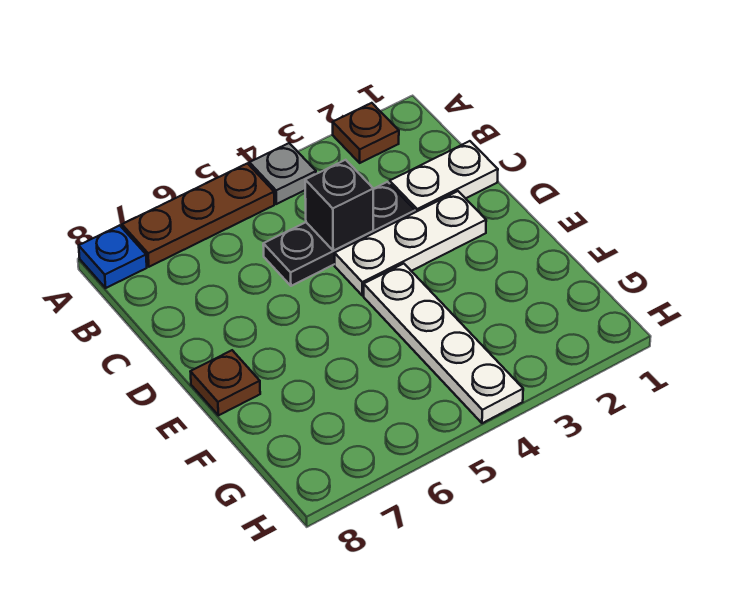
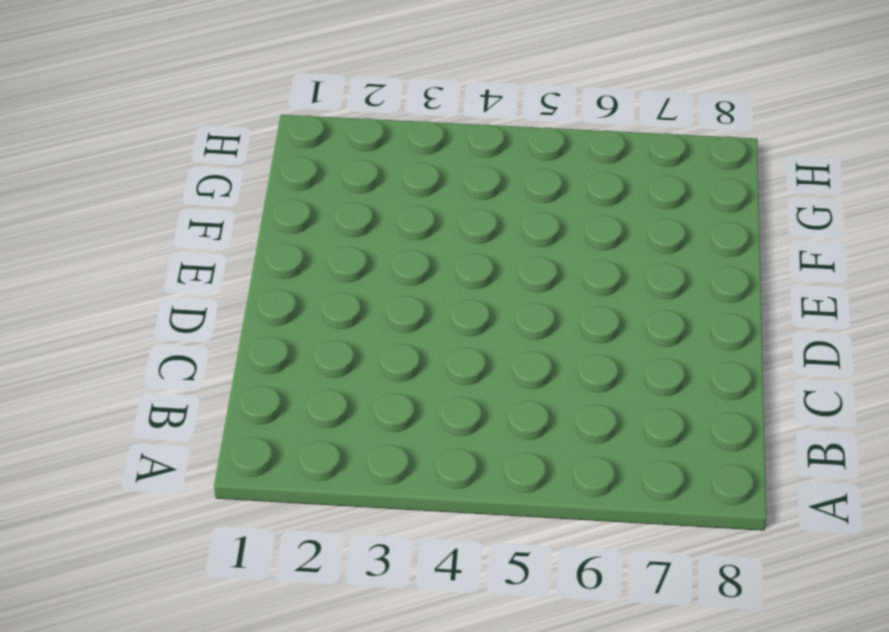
none -> brown plate A2 level 1
none -> grey plate A4 level 1

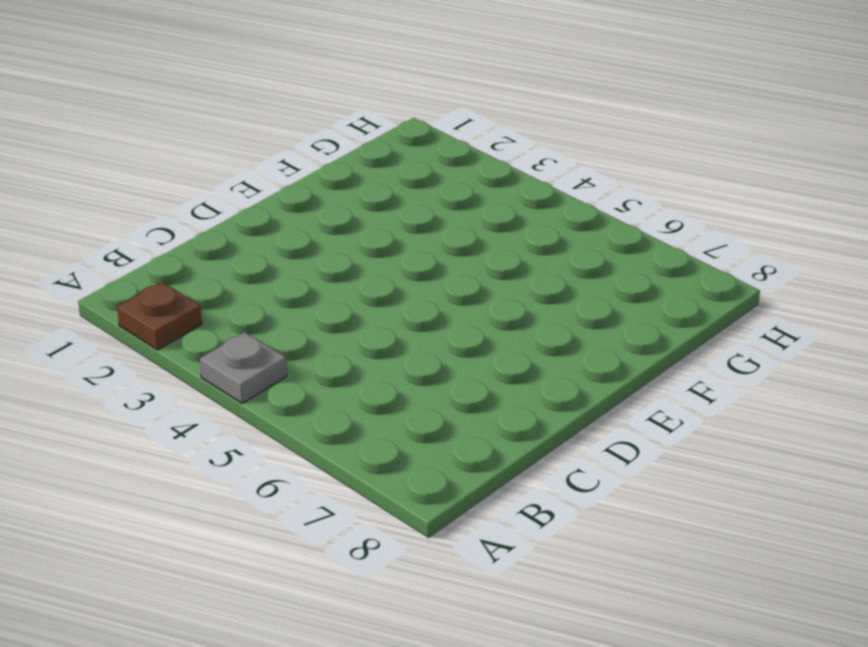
none -> brown plate A5:A7 level 1
none -> blue plate A8 level 1

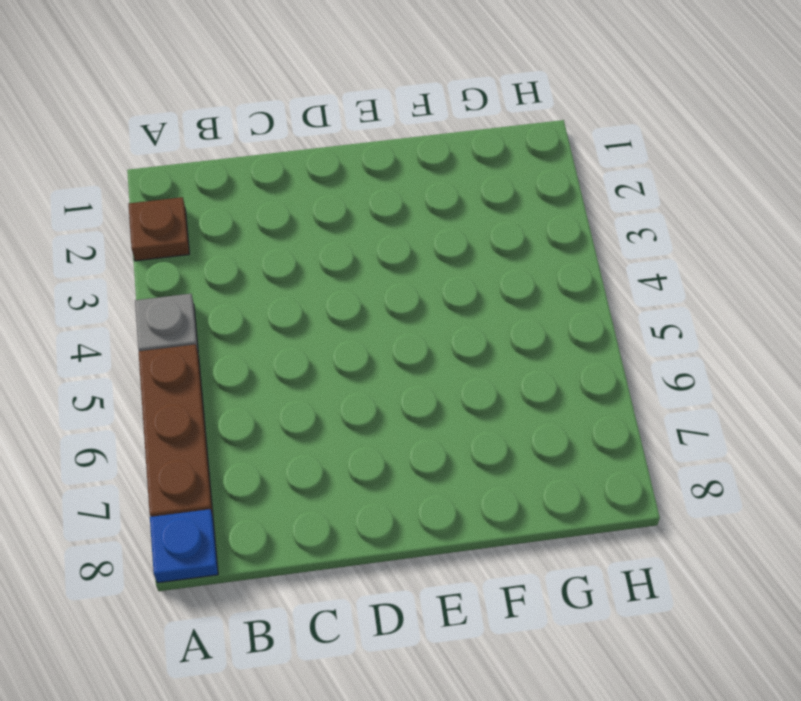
none -> white plate C1:C2 level 1
none -> black plate C3:C5 level 1

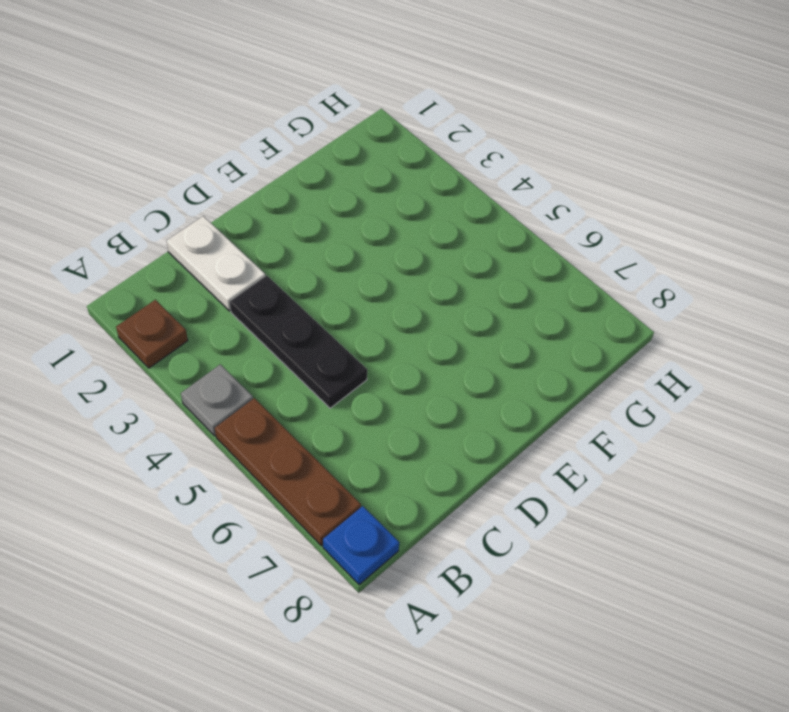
none -> white plate D2:D4 level 1
none -> white plate E4:H4 level 1

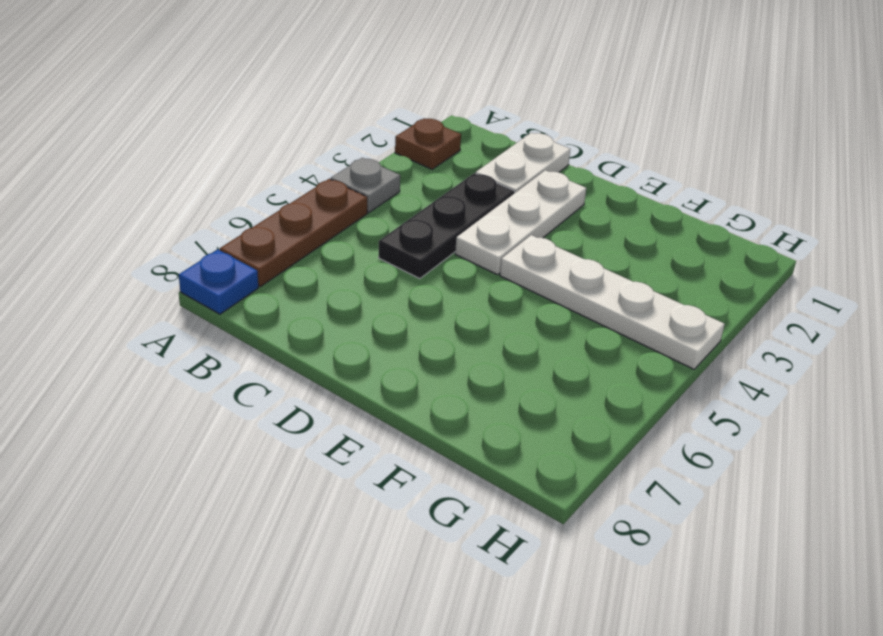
none -> brown plate E8 level 1
none -> black brick C4 level 2

